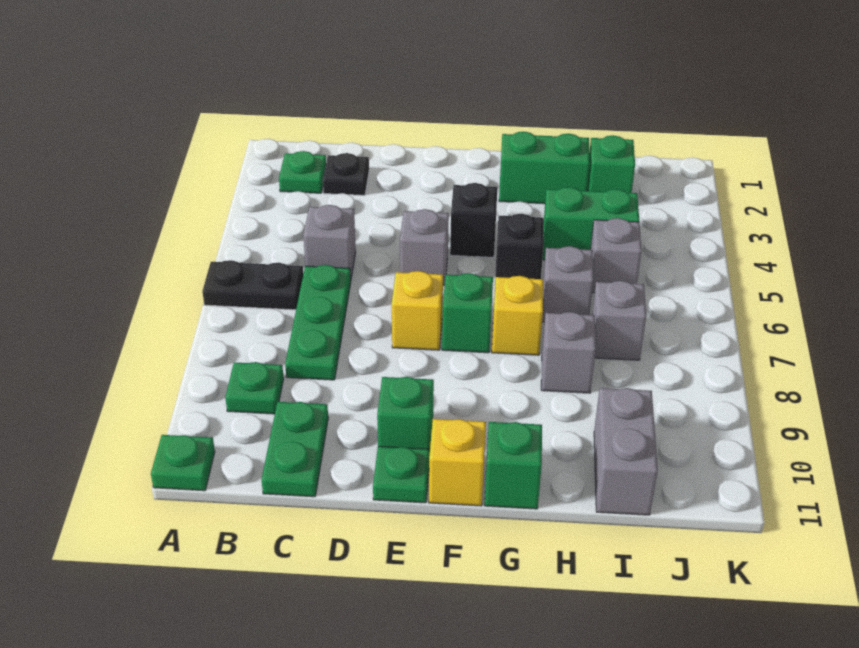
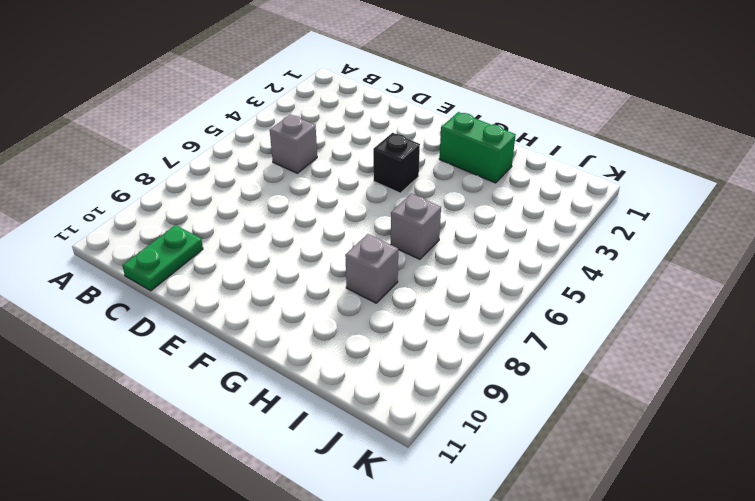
none -> black plate A6:B6 level 1
none -> green plate A11 level 1
none -> green plate B2 level 1

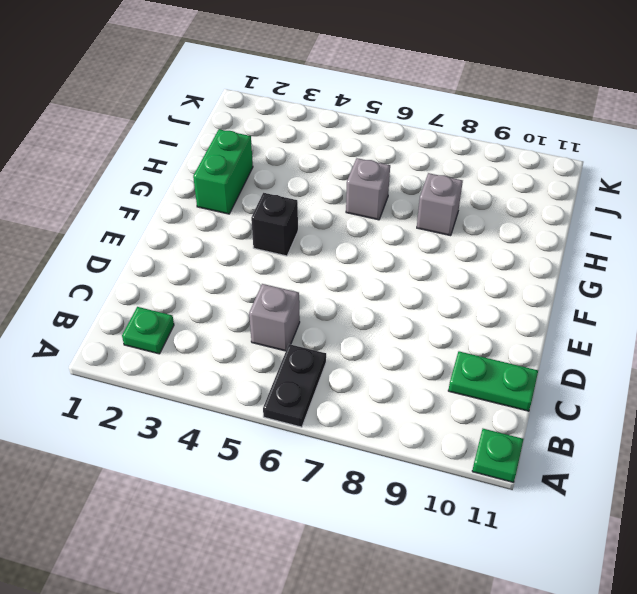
none -> green plate B9 level 1
none -> black plate C2 level 1
none -> green plate C6:C8 level 1

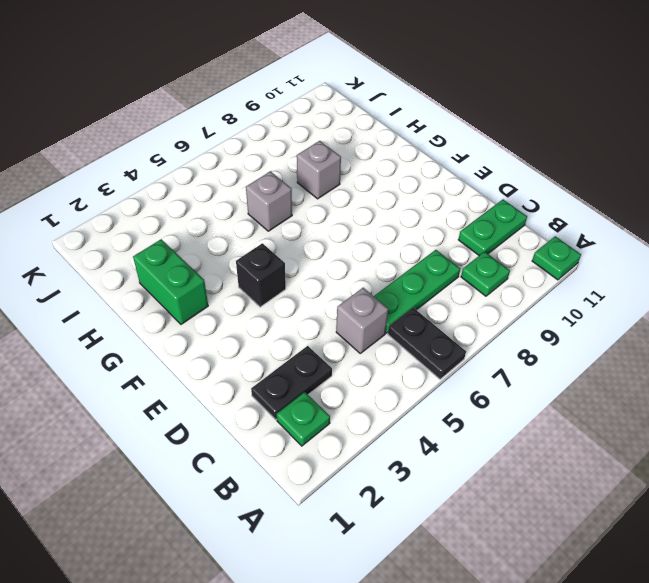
black plate C2:C3 level 1 -> black plate C2 level 1
none -> grey brick E5 level 1
none -> yellow brick E7 level 1
none -> green brick E10 level 1

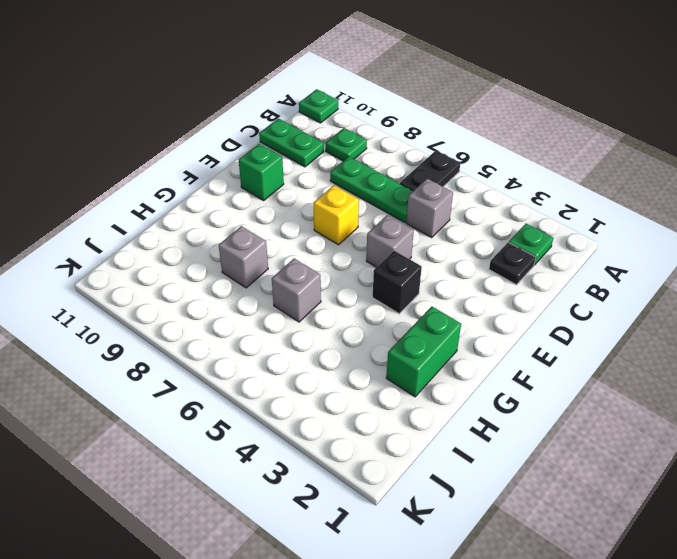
none -> green plate E11 level 1
none -> green brick F7 level 1
none -> yellow brick F11 level 1

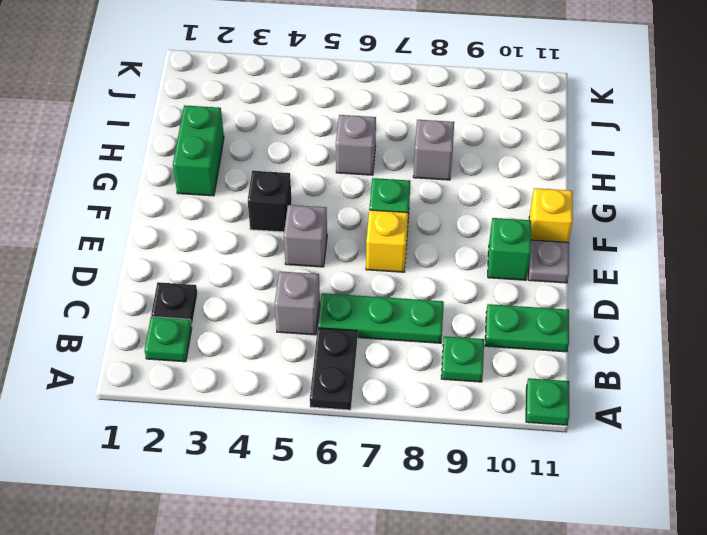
grey plate E11 level 1 -> green plate E11 level 1
none -> black brick G5 level 1
none -> yellow brick G7 level 1
none -> green brick G11 level 1

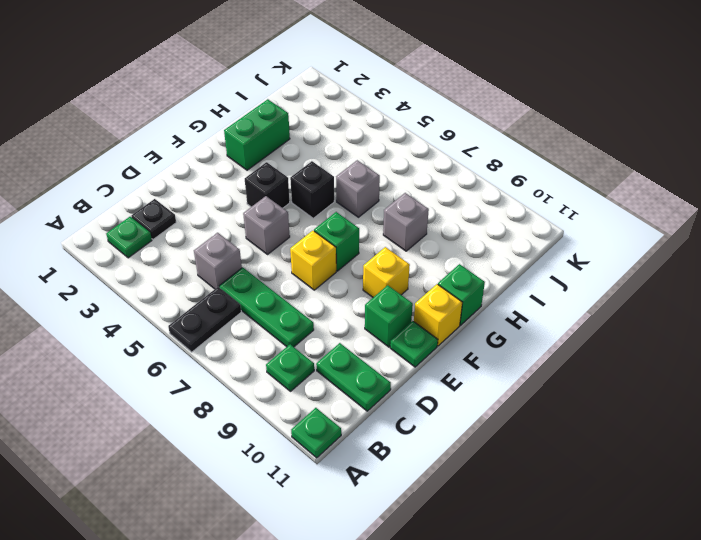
yellow brick F9 level 1 -> yellow brick G7 level 1
none -> green brick H4:I4 level 1
none -> green brick I2 level 1
none -> grey brick I5 level 1

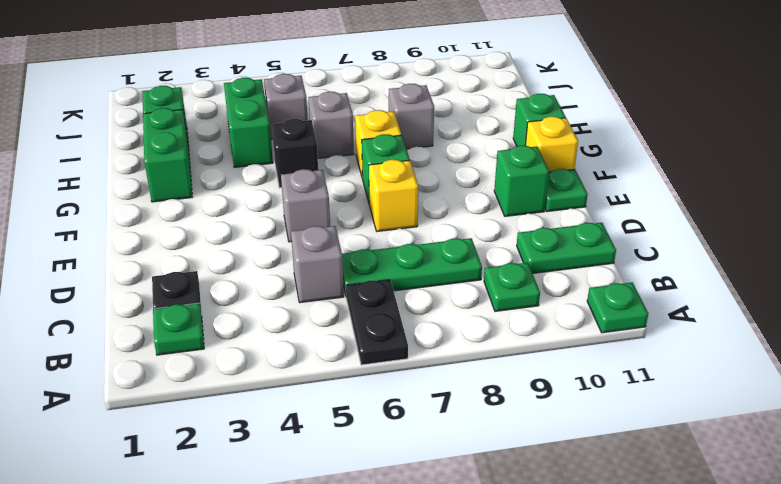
none -> black brick F4 level 1
none -> grey brick I7 level 1
none -> grey brick I10:I11 level 1

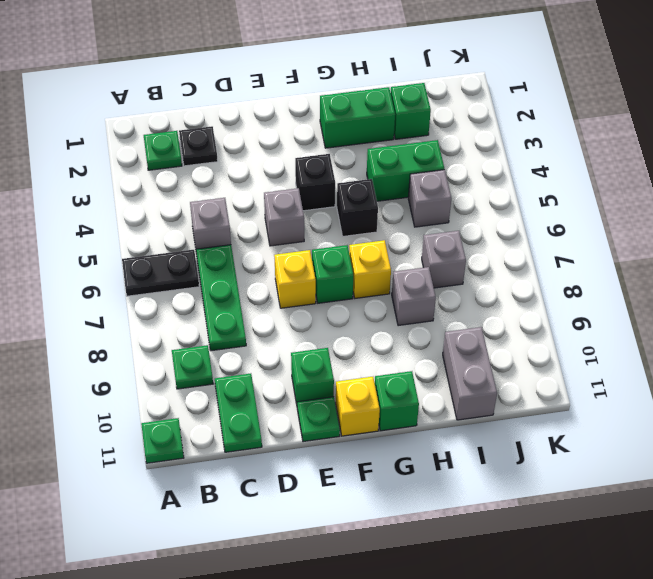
none -> grey brick H6 level 1

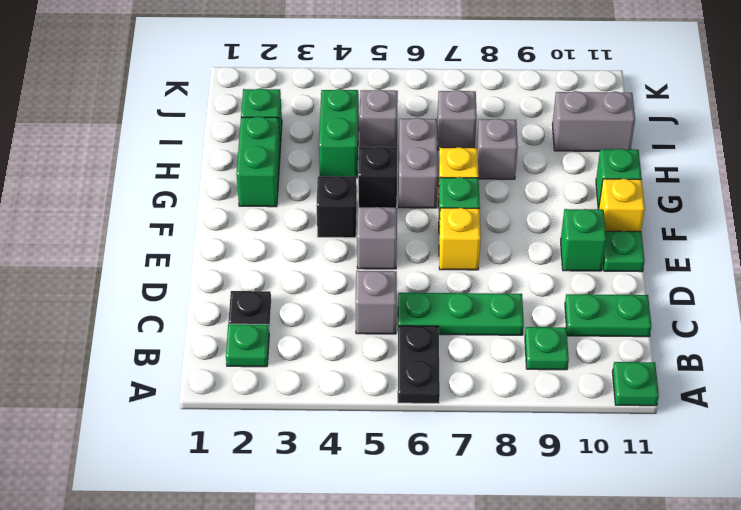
grey brick G6:H6 level 1 -> grey brick H6 level 1

